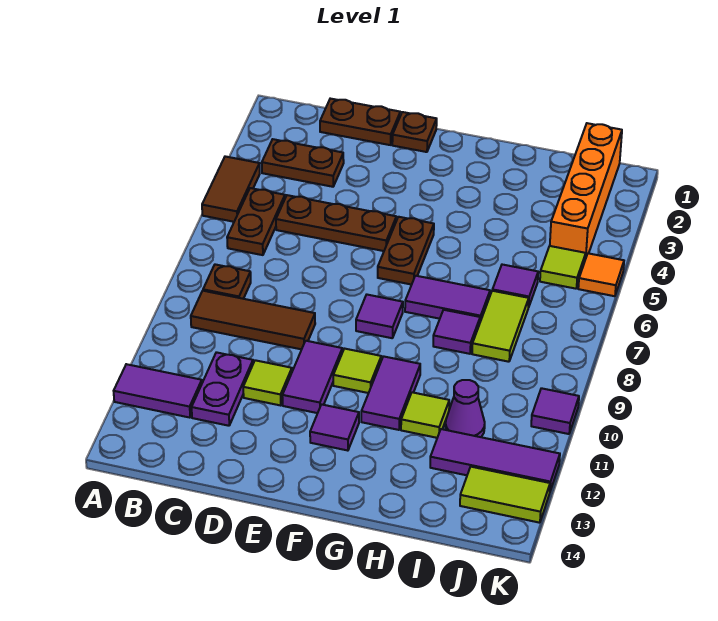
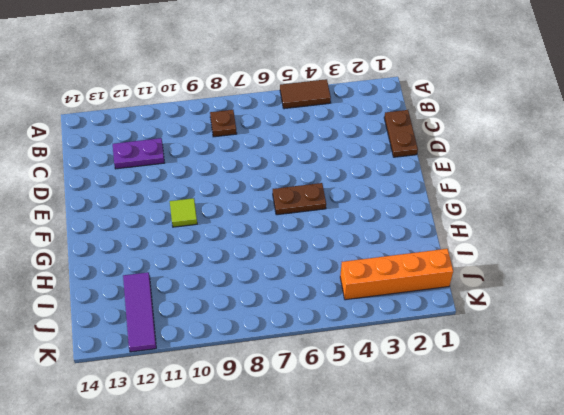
none -> purple tile A12:B12 level 1
none -> brown plate B3:C3 level 1
none -> brown plate B5:B6 level 1

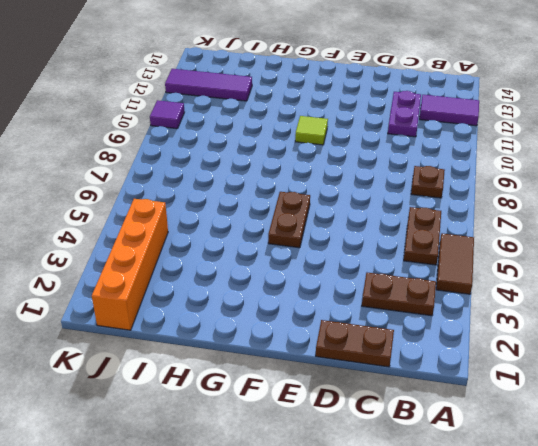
none -> brown tile B9:D9 level 1
none -> brown plate C5:E5 level 1
none -> lime tile D11 level 1

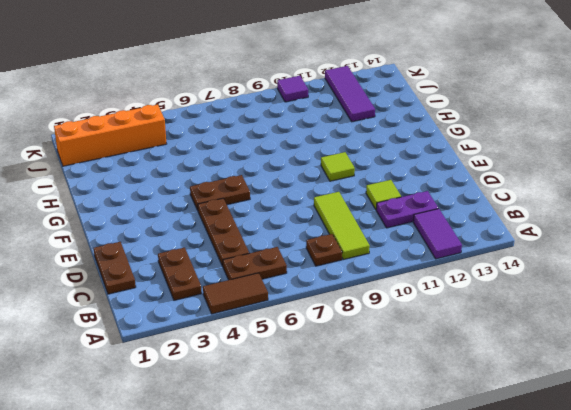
lime tile B9:D9 level 1 -> brown tile B9:D9 level 1
none -> brown plate E1 level 1
none -> purple tile E10:E11 level 1
none -> purple tile F8 level 1

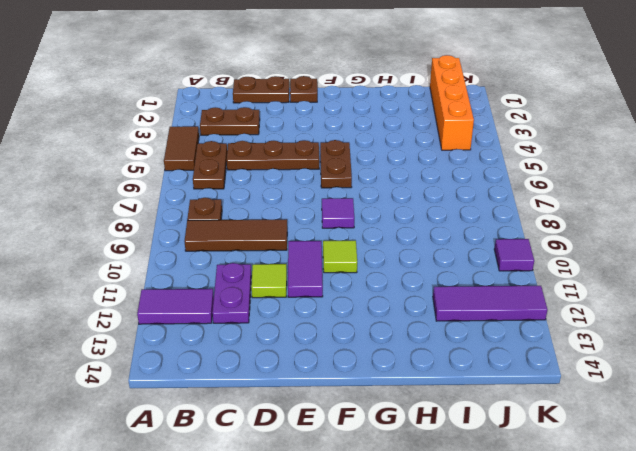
none -> purple tile F12 level 1
none -> purple tile G7:H7 level 1
none -> purple tile G10:G11 level 1

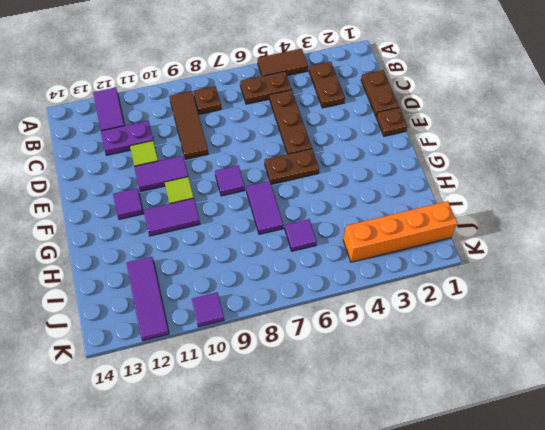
none -> purple tile H8 level 1
none -> lime tile H11 level 1
none -> lime tile I7:I8 level 1

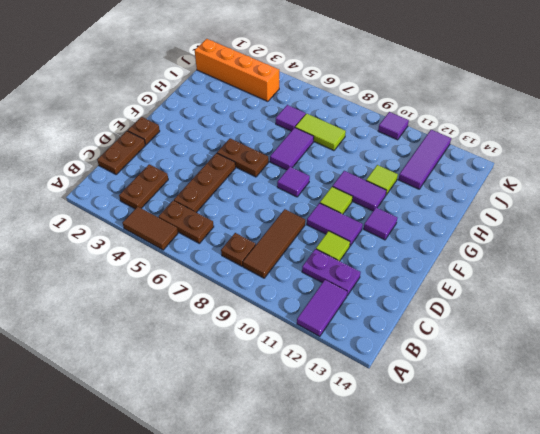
none -> purple tile H8 level 1
none -> purple cone I11 level 1
none -> lime tile J5 level 1

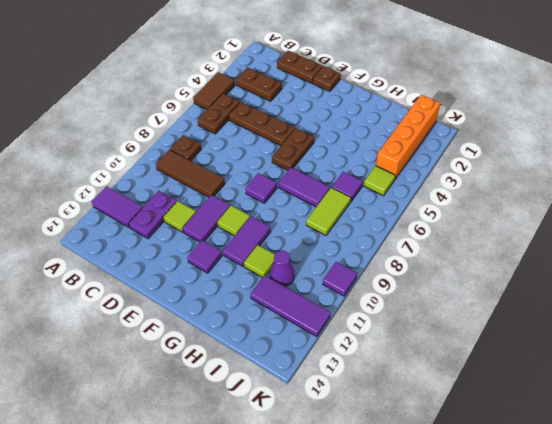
none -> purple tile H8 level 1
none -> lime tile J13:K13 level 1
none -> orange tile K5 level 1

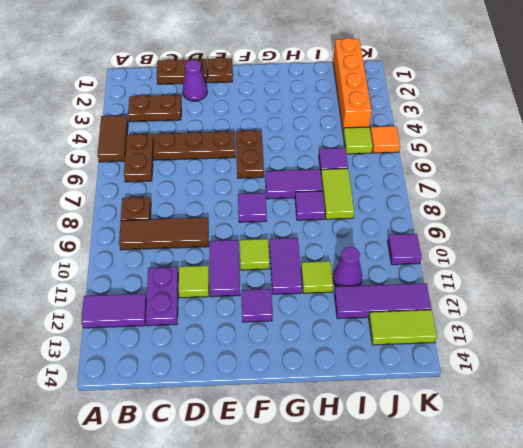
purple cone D2 level 1 -> none

